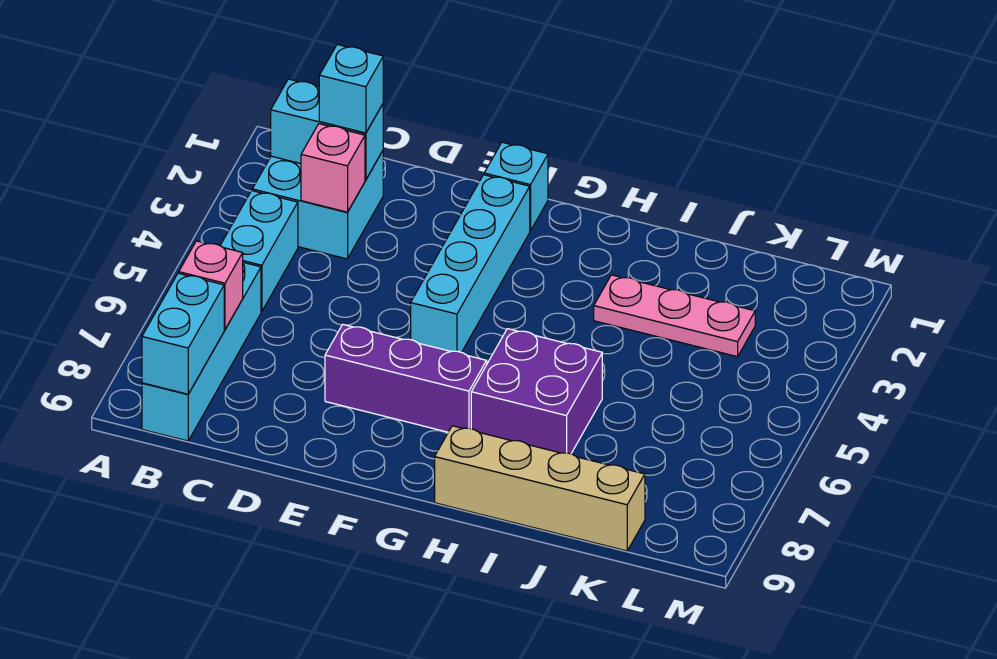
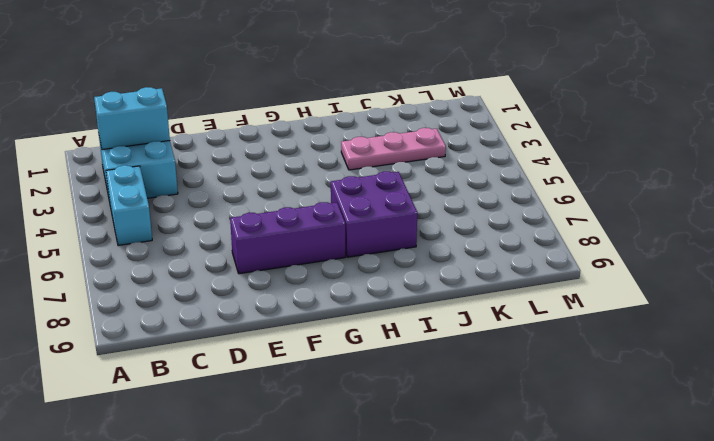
none -> cyan brick B6:B9 level 1
none -> cyan brick F1 level 1
none -> cyan brick F2:F5 level 1

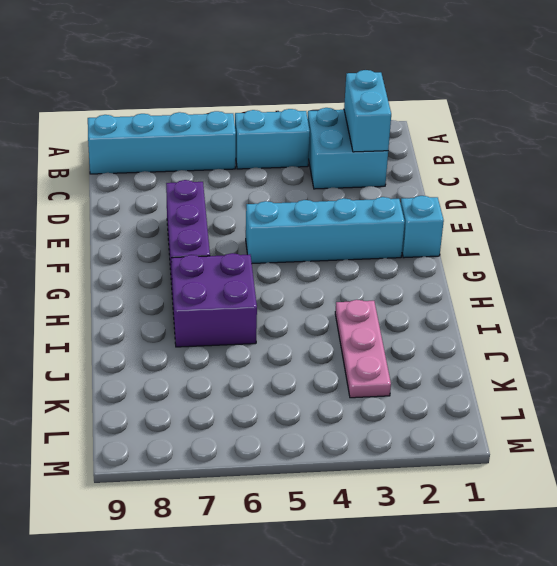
none -> tan brick H9:K9 level 1
none -> pink brick B7 level 2
none -> cyan brick B8:B9 level 2

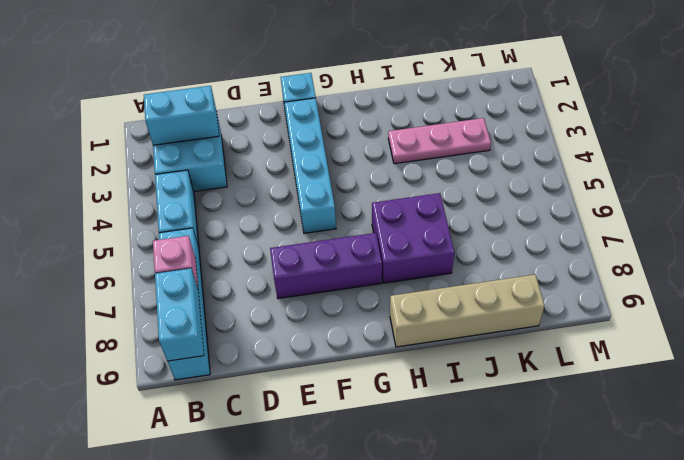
none -> pink brick C3 level 2
none -> cyan brick C2 level 3

